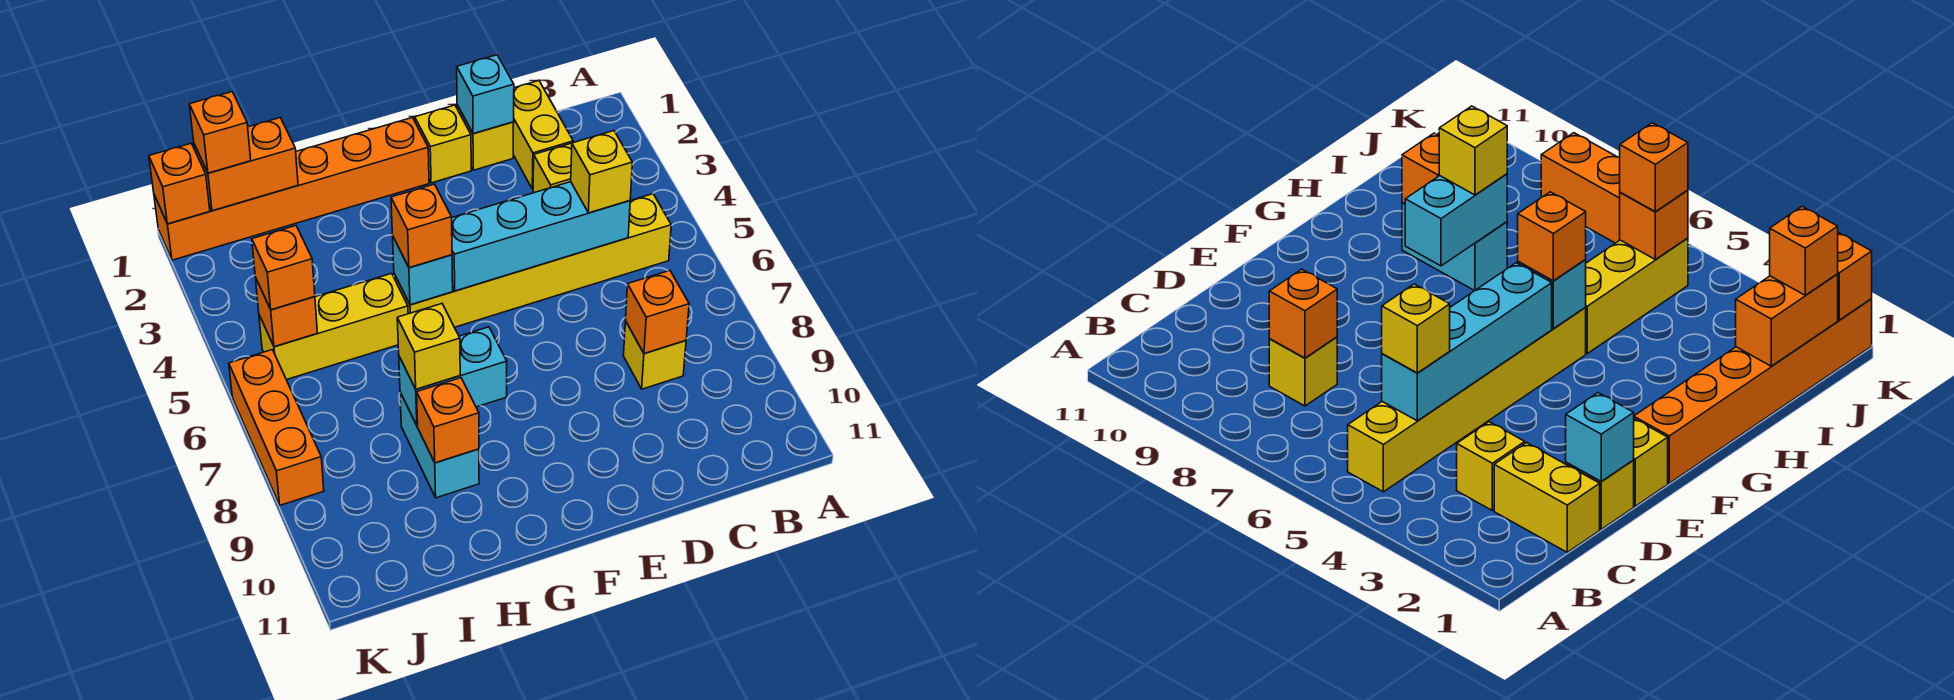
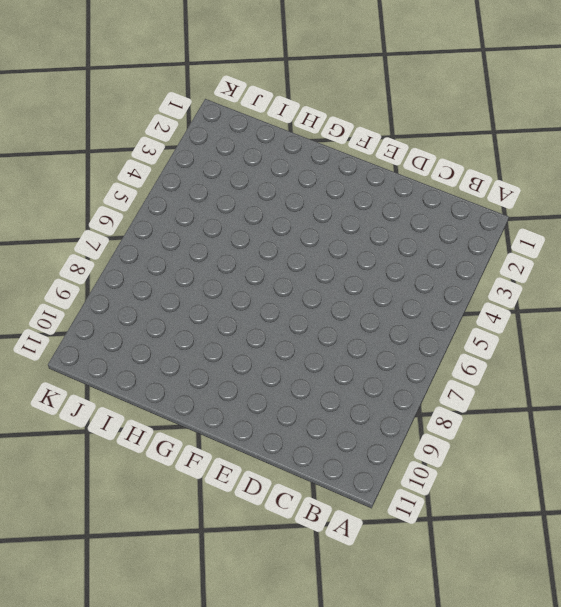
none -> yellow brick B5:G5 level 1
none -> yellow brick C1:C2 level 1
none -> yellow brick C3 level 1

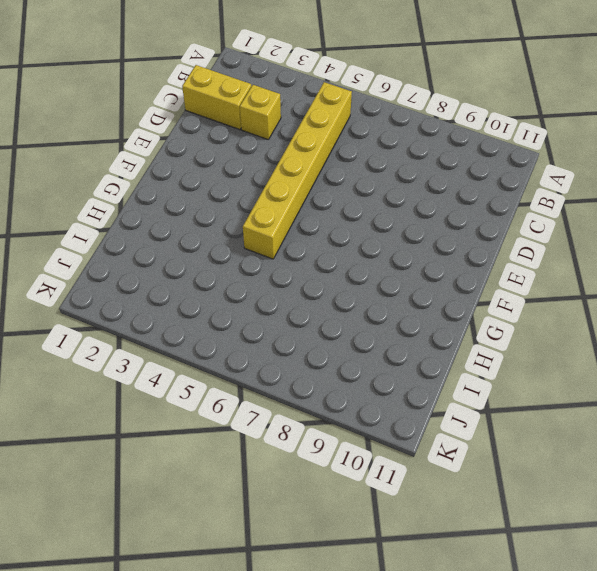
none -> yellow brick C8 level 1
none -> yellow brick D1 level 1
none -> yellow brick E1 level 1

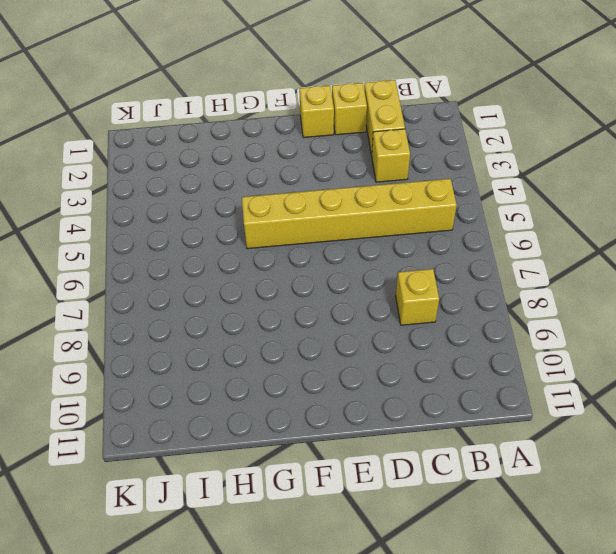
none -> orange brick F1:K1 level 1
none -> yellow brick H5:J5 level 1
none -> cyan brick H8:H9 level 1

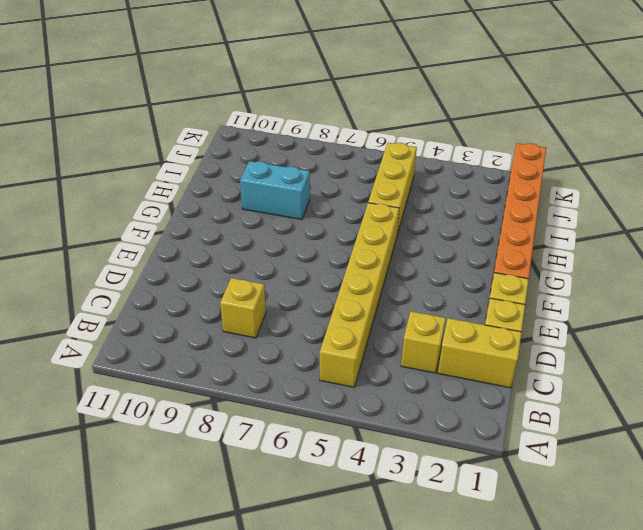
none -> orange brick K6:K8 level 1
none -> cyan brick C5:F5 level 2
none -> orange brick C8 level 2

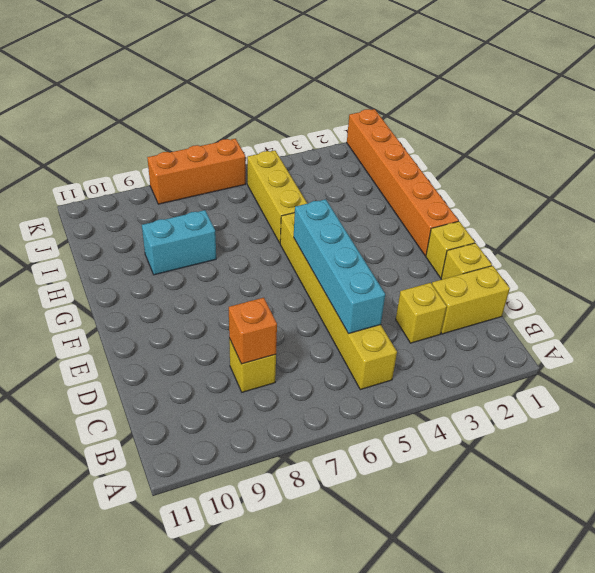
none -> cyan brick D1 level 2
none -> cyan brick G5 level 2
none -> cyan brick G8:H8 level 2

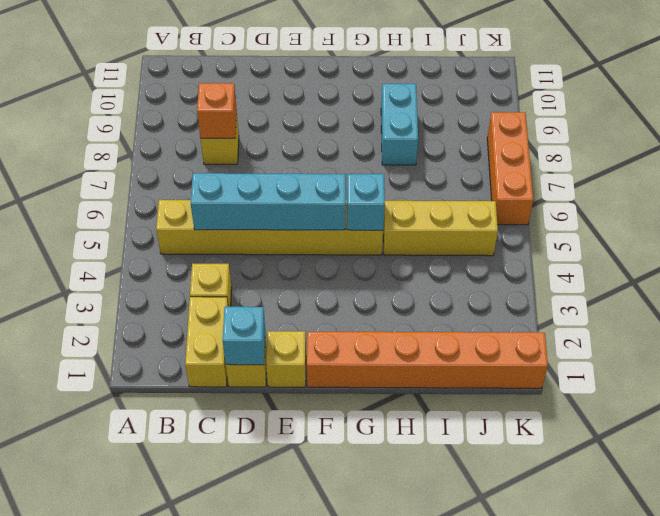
none -> cyan brick G8:H8 level 2
none -> orange brick H9 level 2
none -> orange brick I1:J1 level 2

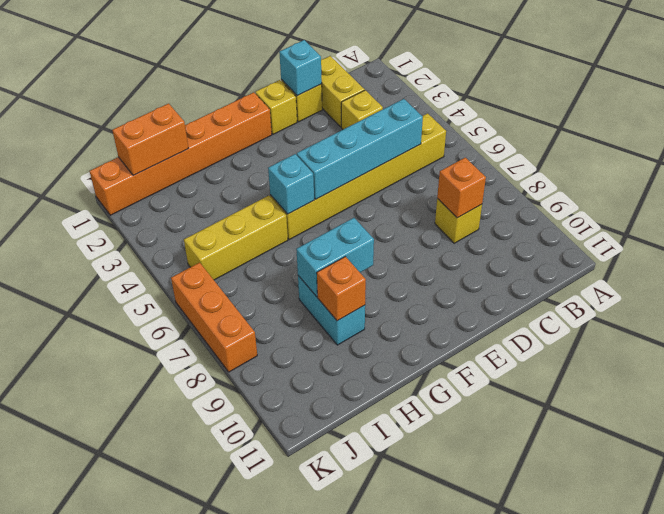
none -> orange brick J5 level 2
none -> orange brick K1 level 2
none -> yellow brick C5 level 3

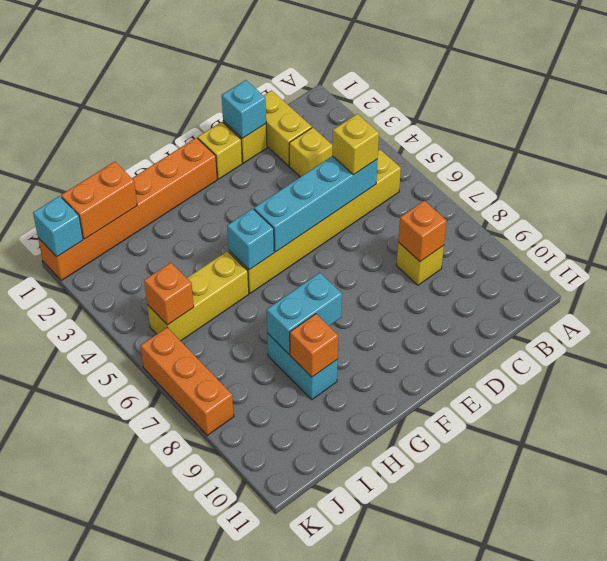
cyan brick K1 level 2 -> orange brick K1 level 2
none -> orange brick G5 level 3
none -> yellow brick H8 level 3
none -> orange brick J1 level 3

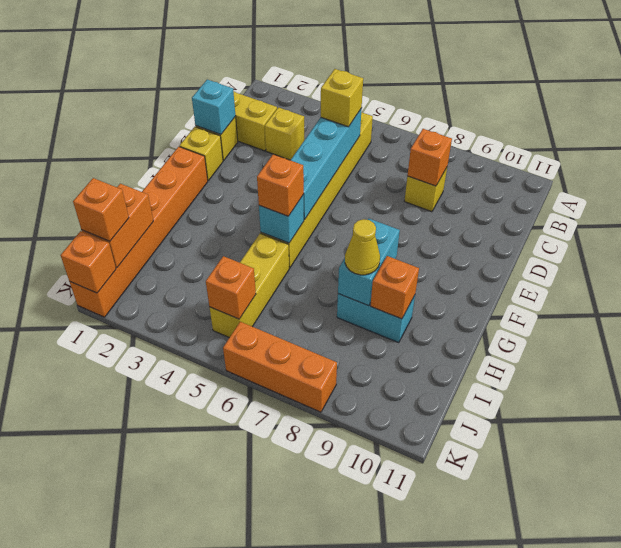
yellow cone H8 level 3 -> yellow brick H8 level 3
none -> orange brick J5 level 3

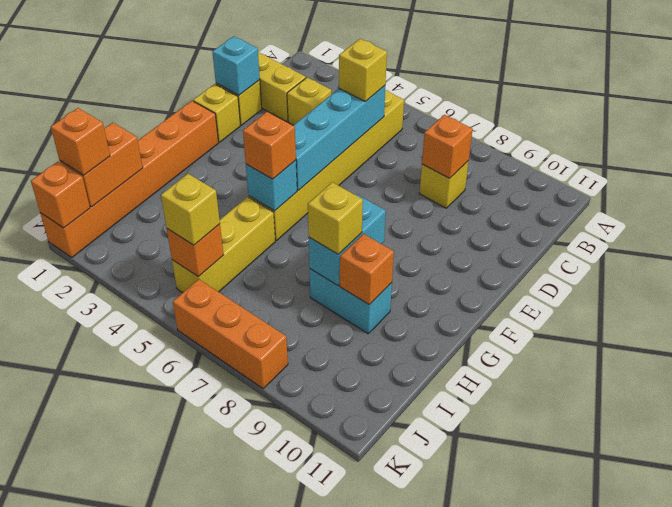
yellow brick J5 level 3 -> orange brick J5 level 3

